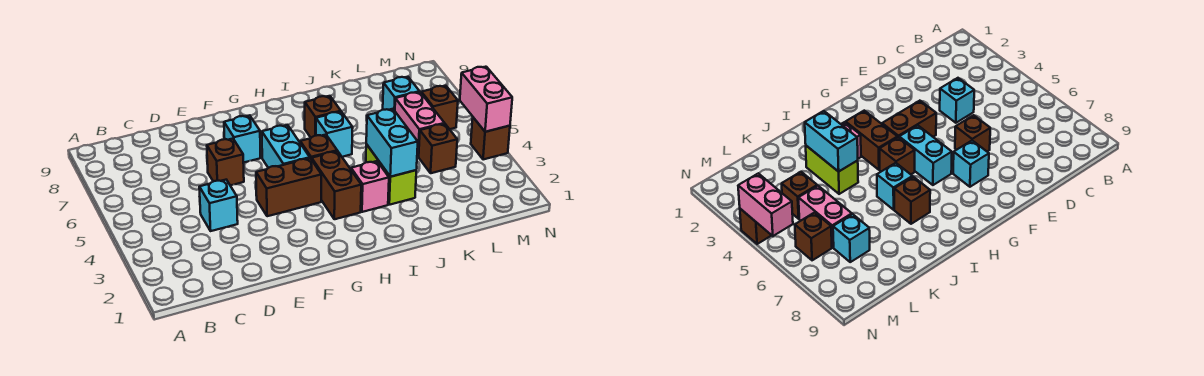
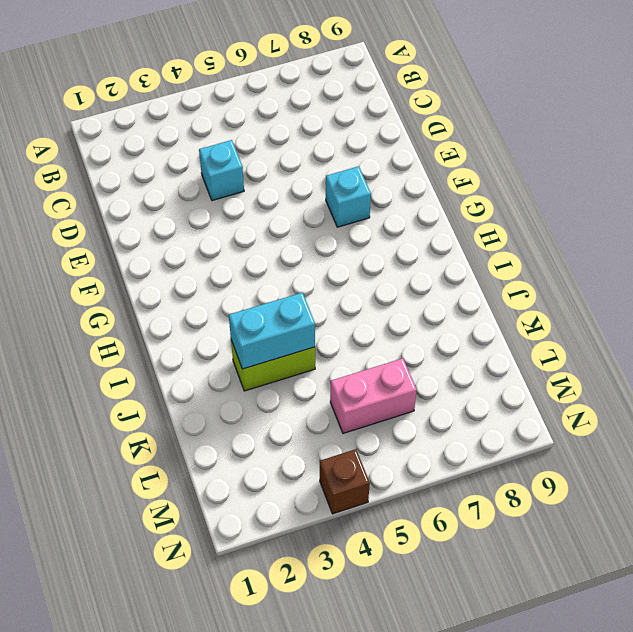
none -> brown brick E6 level 1
none -> brown brick F4:G4 level 1
none -> cyan brick G5:G6 level 1

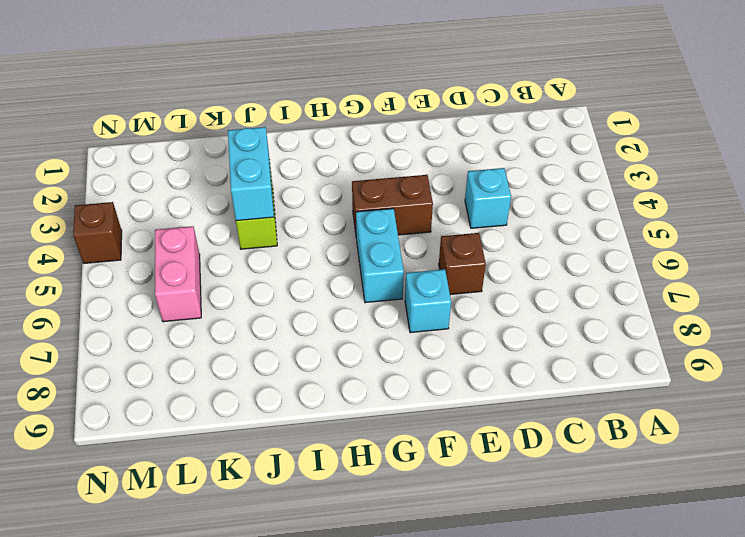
none -> brown brick H3:H4 level 1
none -> brown brick H5 level 1
none -> pink brick I3 level 1

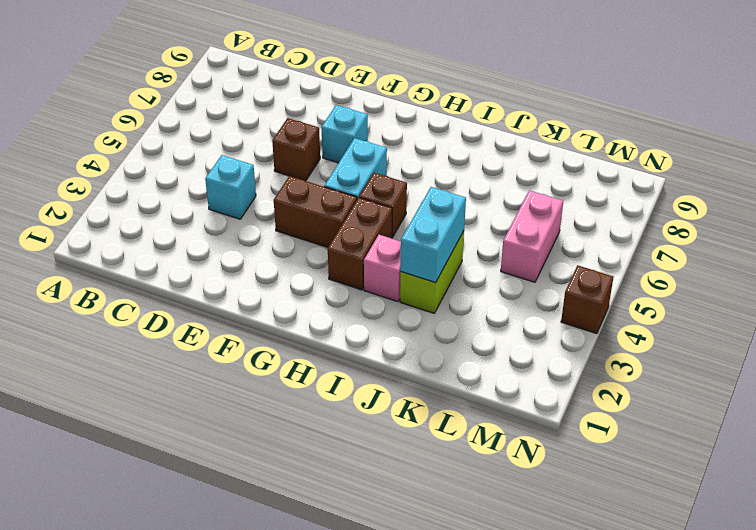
none -> cyan brick I6 level 1
none -> brown brick I7 level 1
none -> brown brick L4 level 1

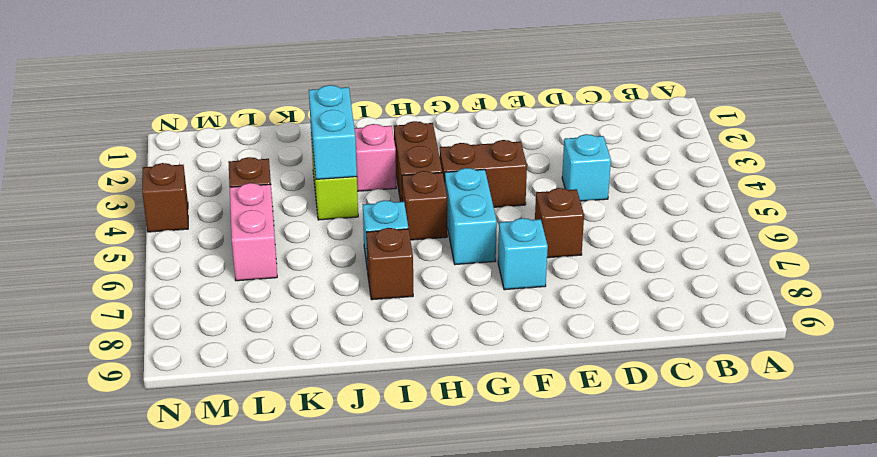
none -> cyan brick L7 level 1
none -> brown brick M6 level 1
none -> pink brick N4:N5 level 2

